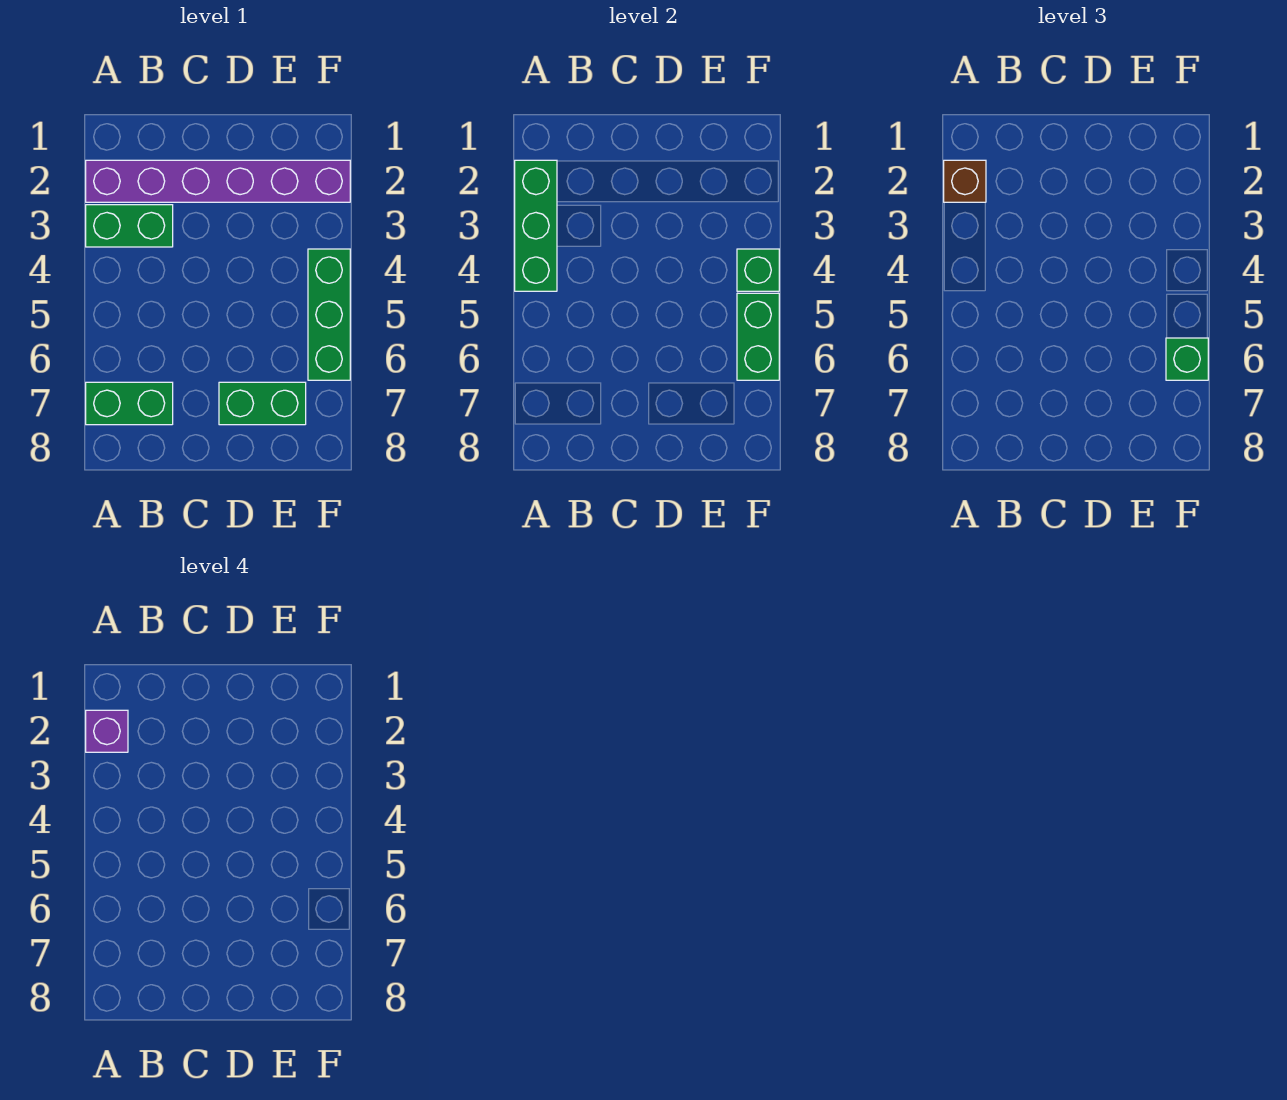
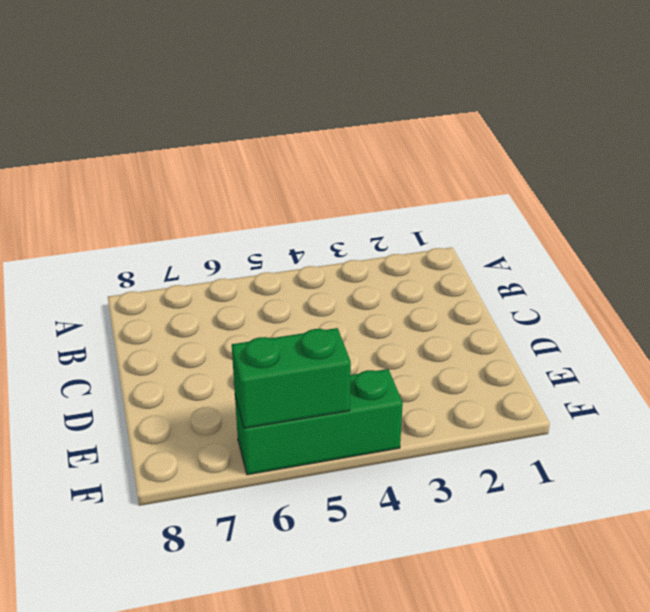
none -> purple brick A2:F2 level 1
none -> green brick A3:B3 level 1

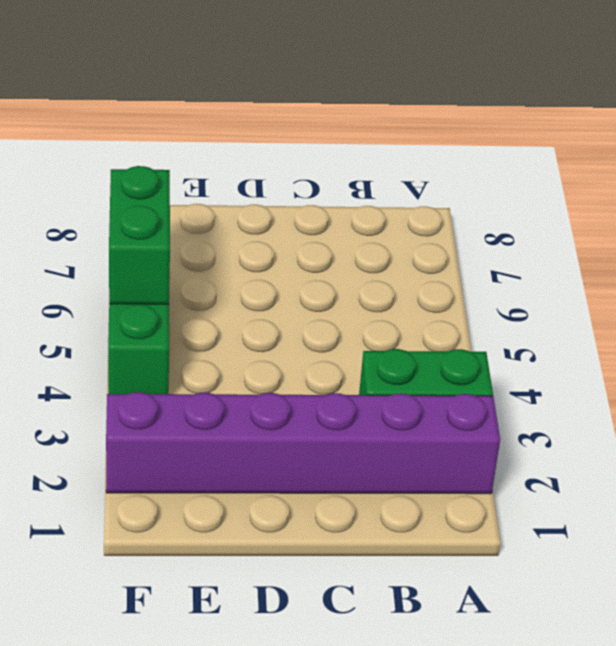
none -> green brick A7:B7 level 1
none -> green brick D7:E7 level 1

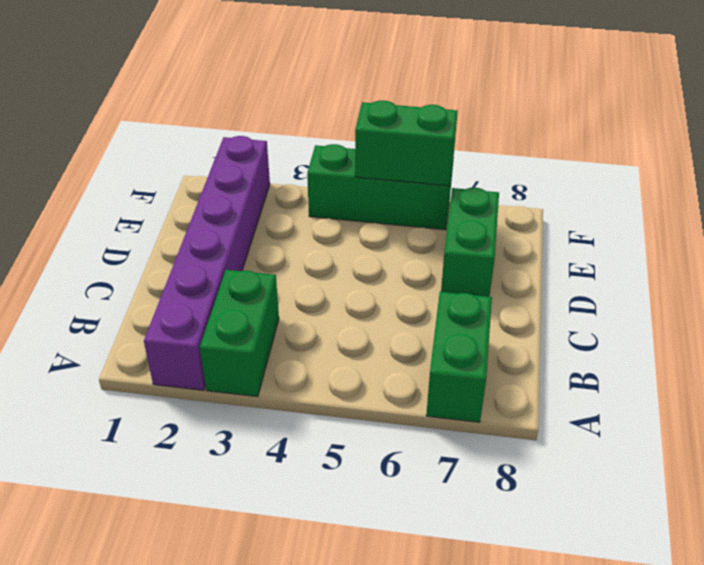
none -> green brick A2:A4 level 2
none -> green brick F4 level 2

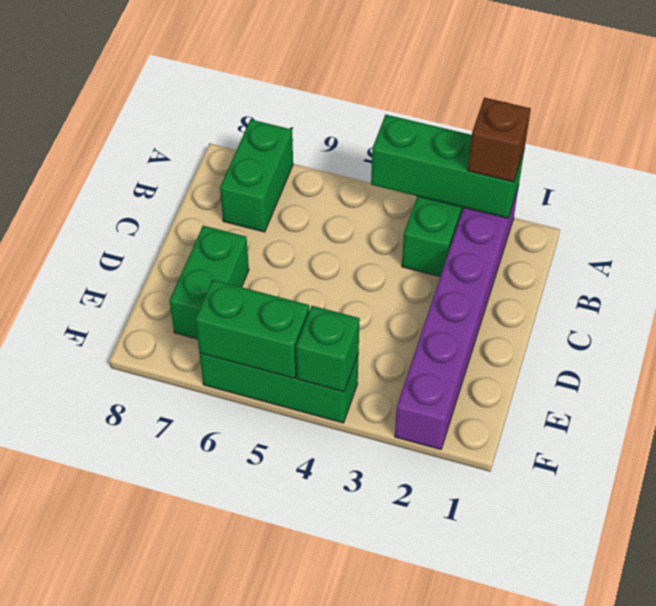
none -> green brick F6 level 3
none -> purple brick A2 level 4

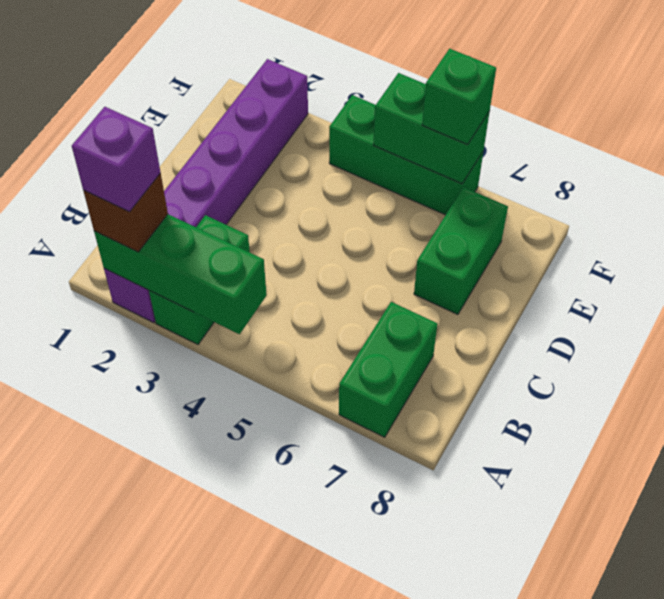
none -> green brick F4 level 2

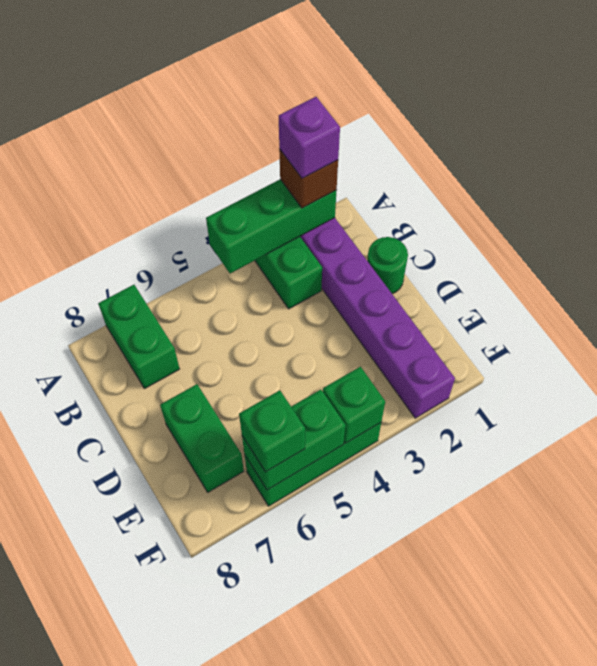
green round brick C1 level 1 -> none

